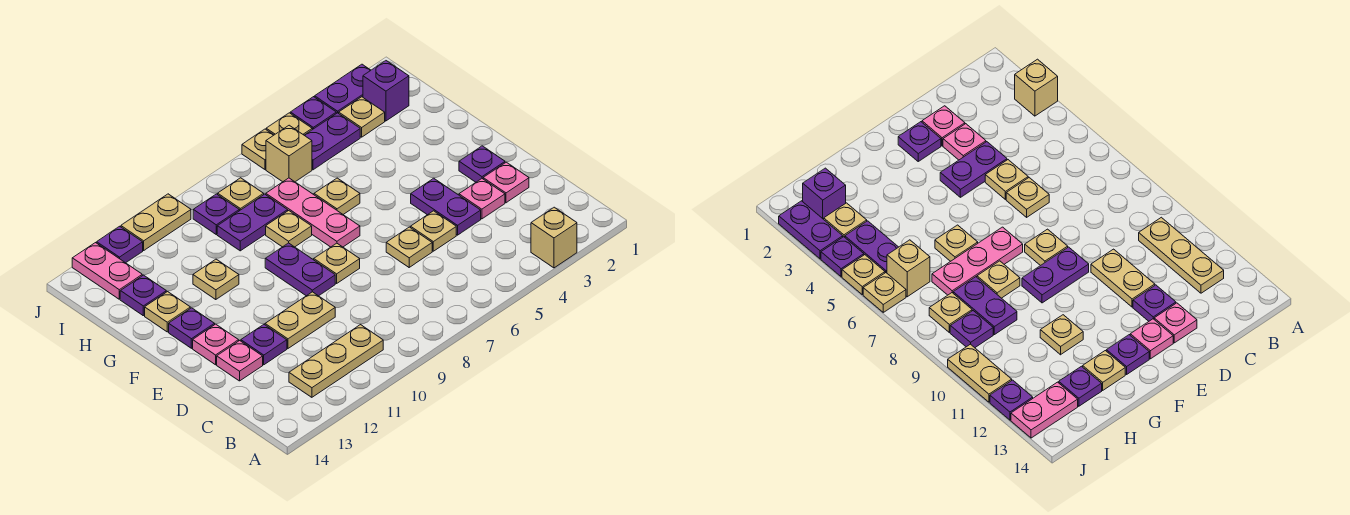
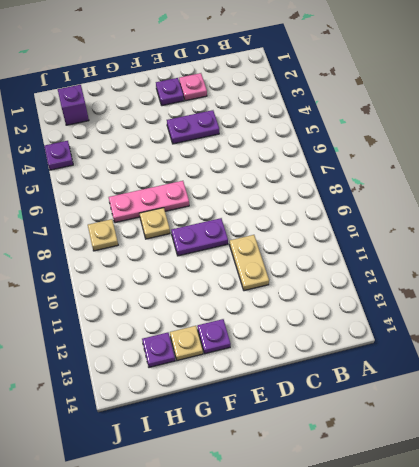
none -> tan brick A3 level 1
none -> tan plate B10:B12 level 1
none -> pink plate D3 level 1
none -> tan plate D5 level 1

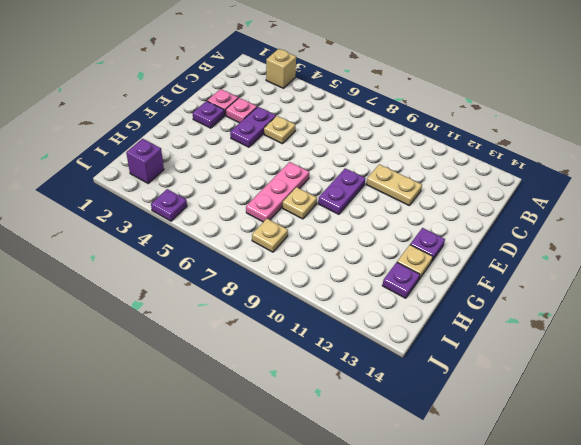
none -> tan plate B10:B12 level 1
none -> tan plate D6 level 1
none -> purple plate D12 level 1
none -> pink plate D13 level 1

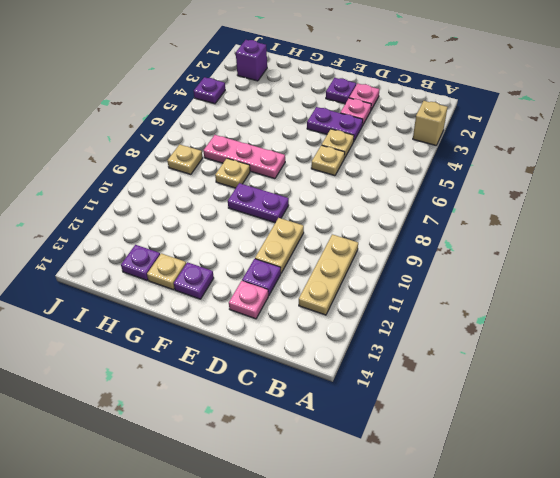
none -> tan plate E8 level 1
none -> pink plate E13 level 1
none -> tan plate G6 level 1
none -> tan plate G11 level 1

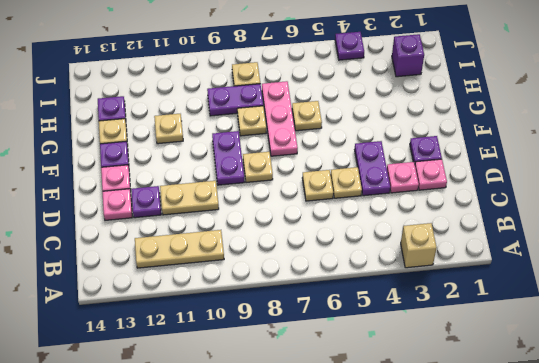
none -> tan plate I3 level 1
none -> purple plate I4:I5 level 1
none -> tan brick I6 level 1
none -> purple plate I9 level 1

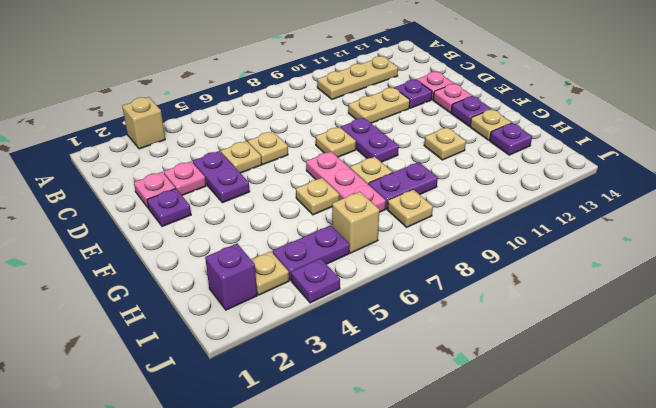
none -> purple plate I9 level 1
none -> pink plate I13:J13 level 1
none -> purple plate J2:J3 level 1
none -> tan plate J5 level 1

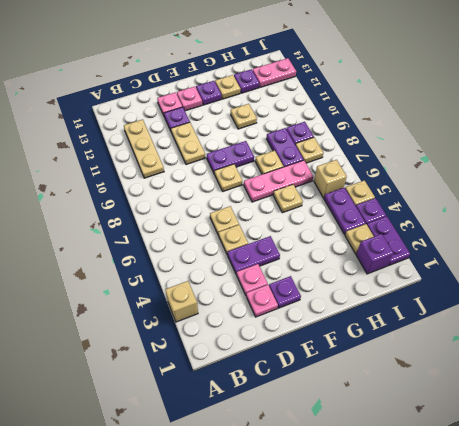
none -> tan plate J6 level 1
none -> tan plate J10:J11 level 1
none -> purple plate J12 level 1

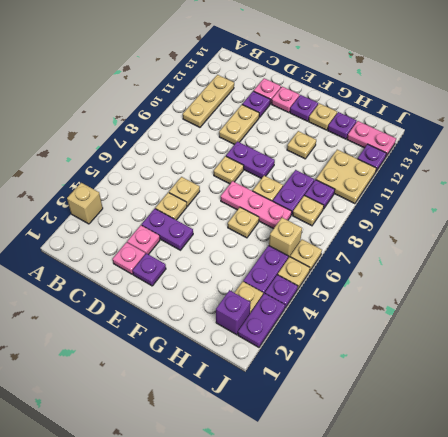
tan plate I10:J11 level 1 -> tan plate J10:J11 level 1

